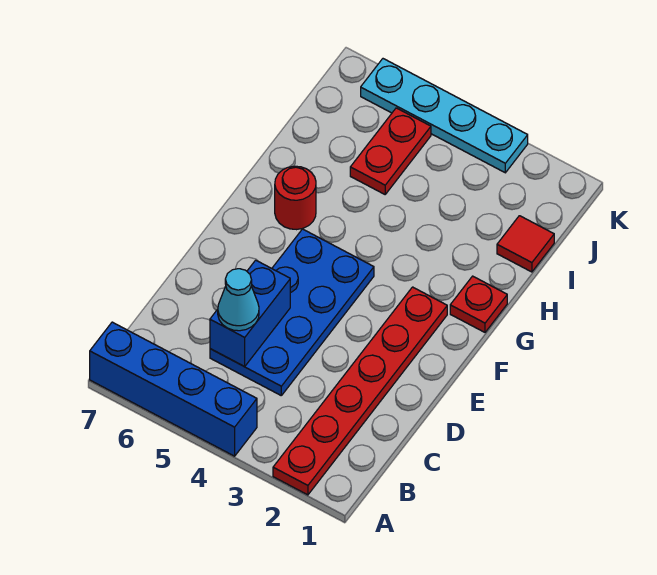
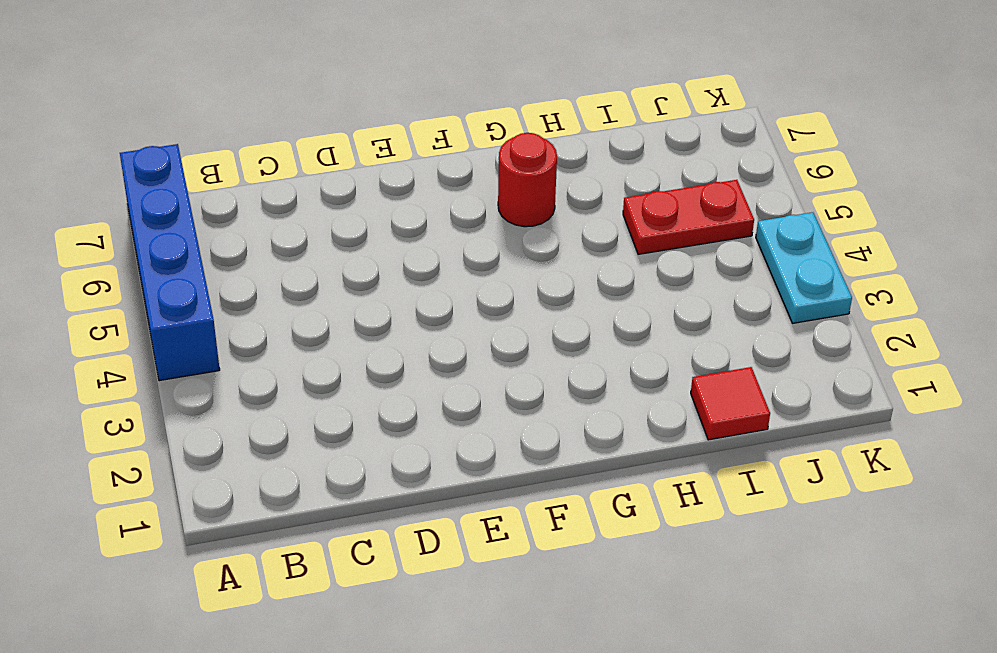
cyan plate K3:K4 level 1 -> cyan plate K3:K6 level 1
none -> red plate A2:F2 level 1
none -> blue plate C4:F5 level 1

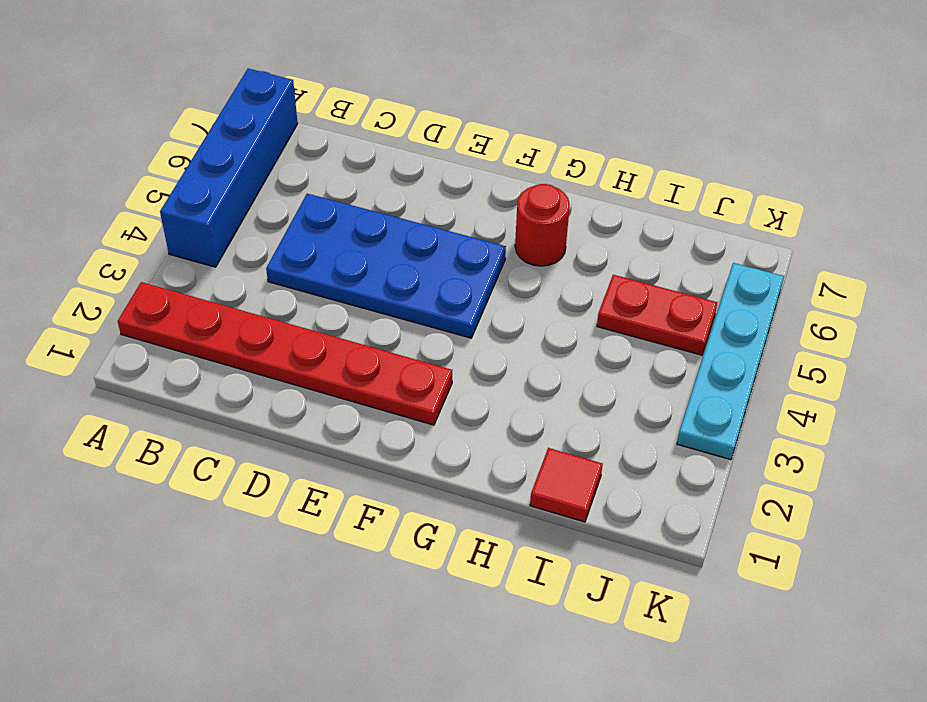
none -> red plate G1 level 1
none -> blue brick C5:D5 level 2

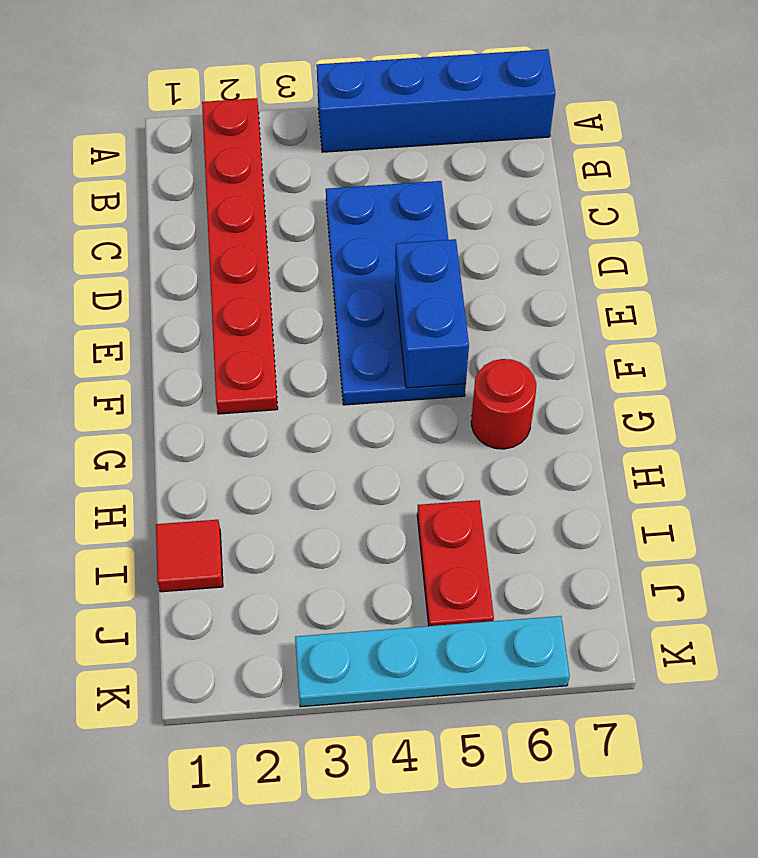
blue brick E5:F5 level 2 -> blue brick C5:D5 level 2
none -> red plate G1 level 1
none -> cyan cone C5 level 3

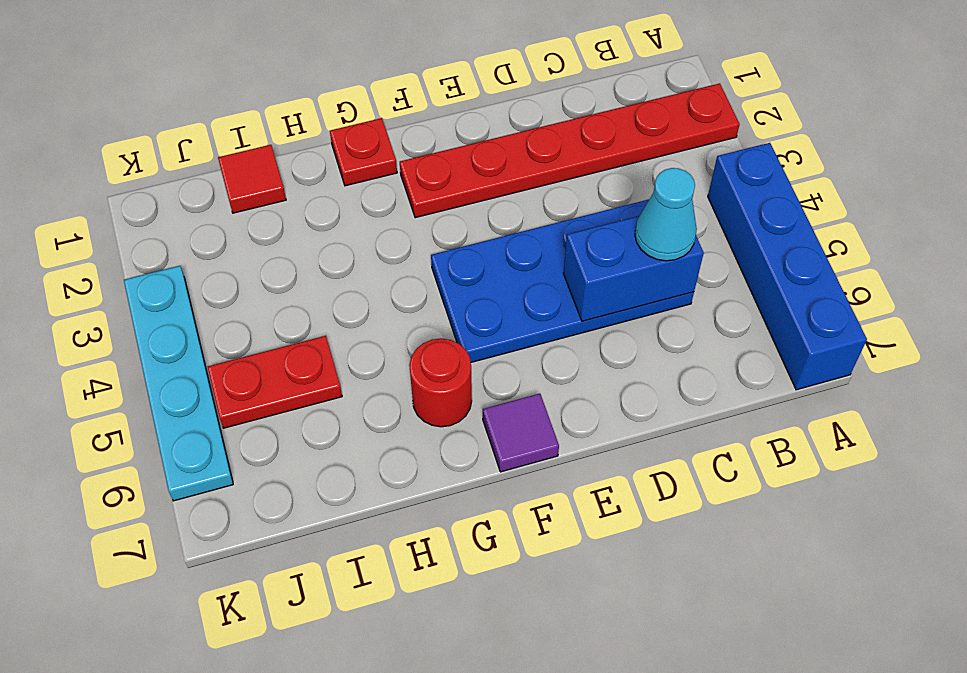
purple tile F7 level 1 -> none

